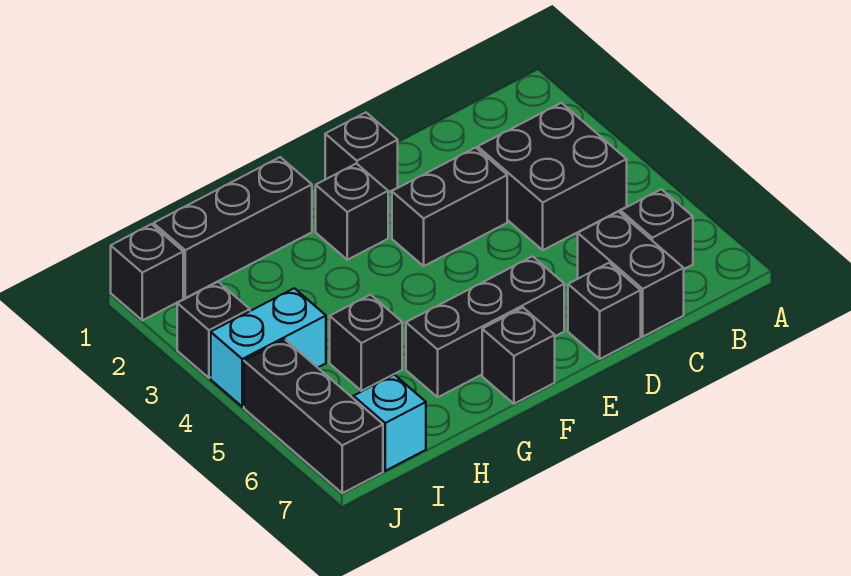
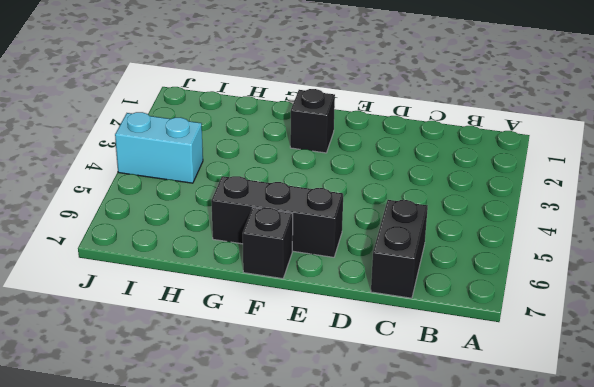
none -> black brick B3:C4 level 1
none -> black brick B6 level 1
none -> black brick D3:E3 level 1

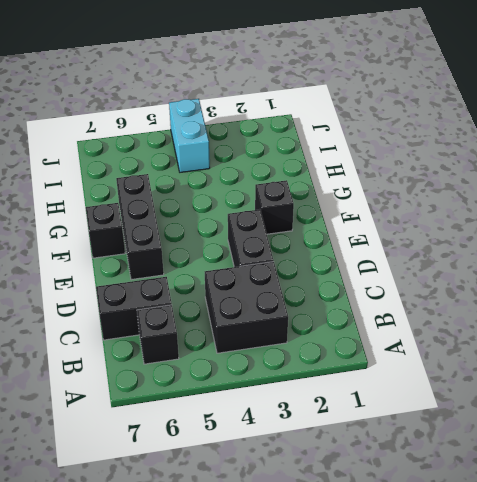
none -> black brick D7 level 1
none -> black brick E1 level 1
none -> black brick G1:I1 level 1

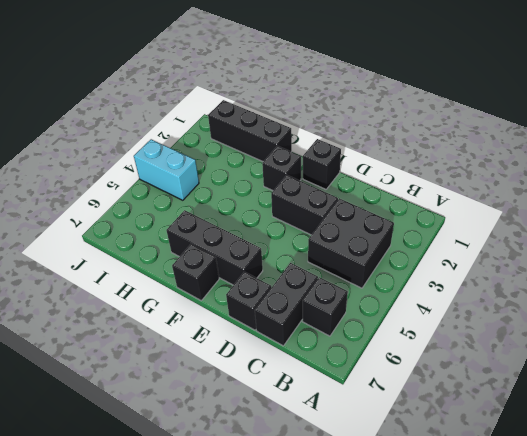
none -> black brick H5 level 1
none -> cyan brick I7 level 1
none -> black brick J1 level 1

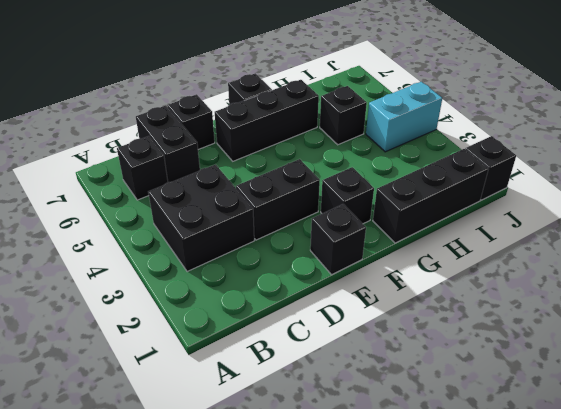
none -> cyan brick I7 level 1
none -> black brick J3 level 1
none -> black brick J5:J7 level 1

